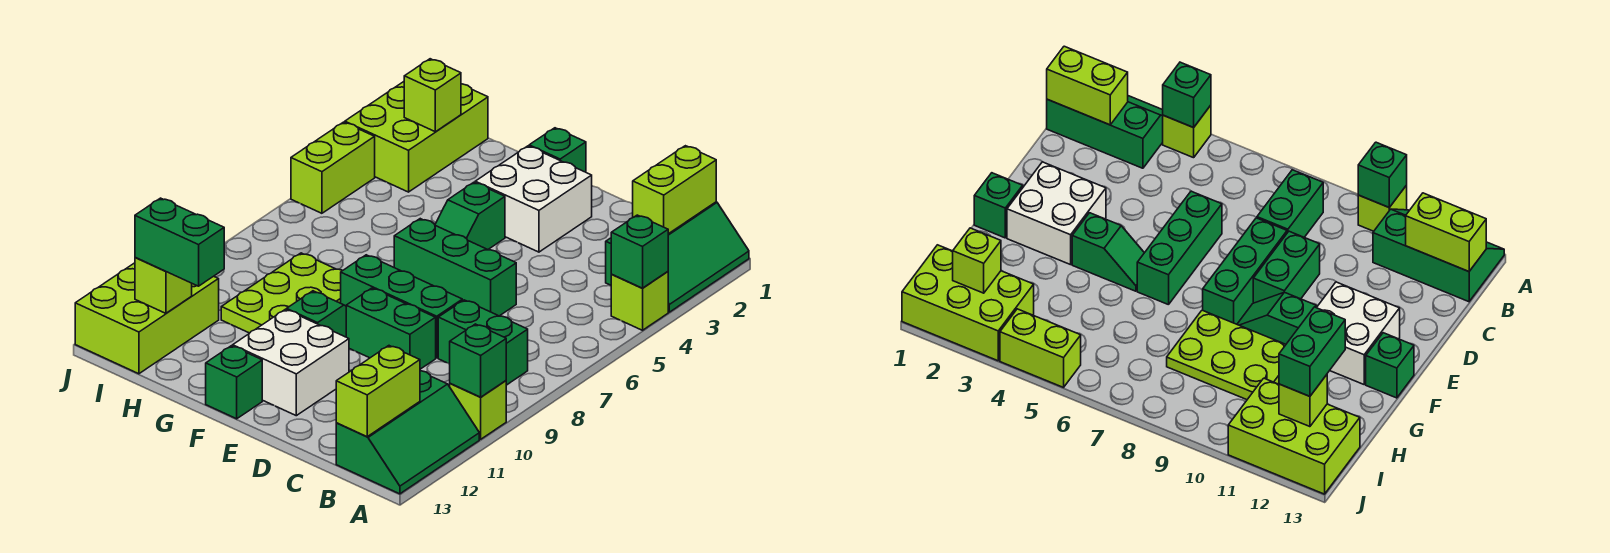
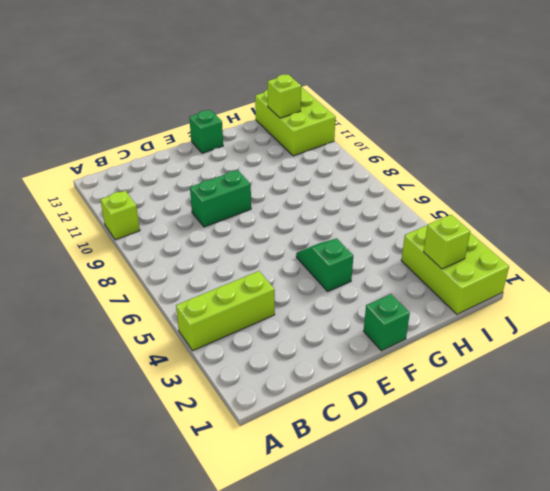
lime brick A4:C4 level 1 -> lime brick A4 level 1
none -> green slope A1:B3 level 1 top B
none -> green slope A11:B13 level 1 top B
none -> green brick B8:C8 level 1

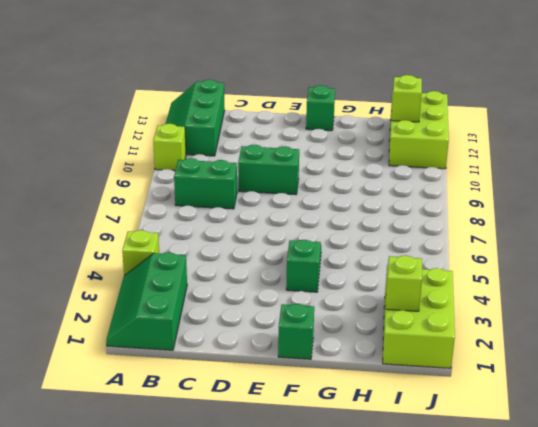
none -> green brick D6:F6 level 1
none -> green brick D8:F8 level 1
none -> white brick E2:F3 level 1

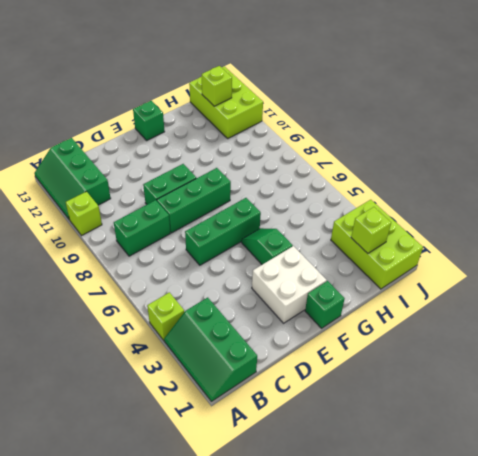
none -> white brick E11:F12 level 1
none -> green slope F9:F10 level 1 top 10
none -> lime plate G8:H10 level 1

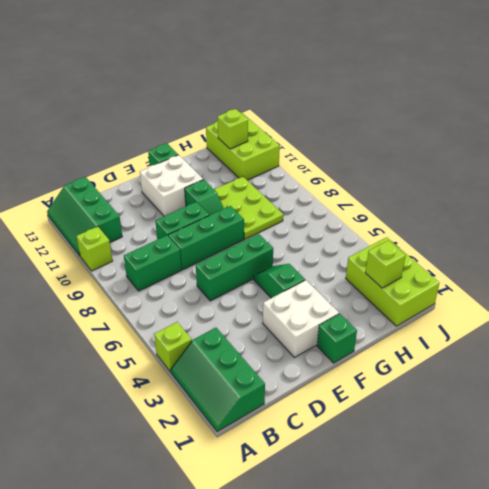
none -> lime brick J4:J5 level 1
none -> green brick A4 level 2
none -> green brick A10 level 2

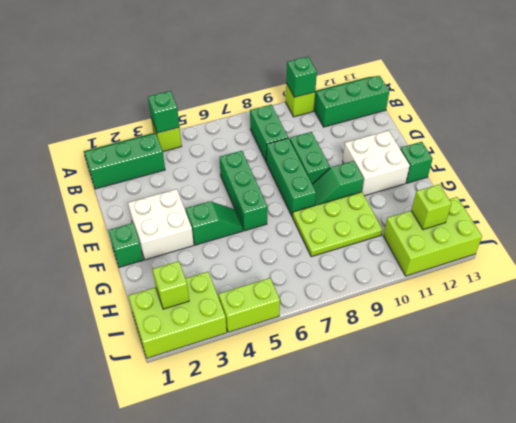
none -> lime brick B1:B2 level 2
none -> lime brick B12:B13 level 2
none -> green brick H12:I12 level 3

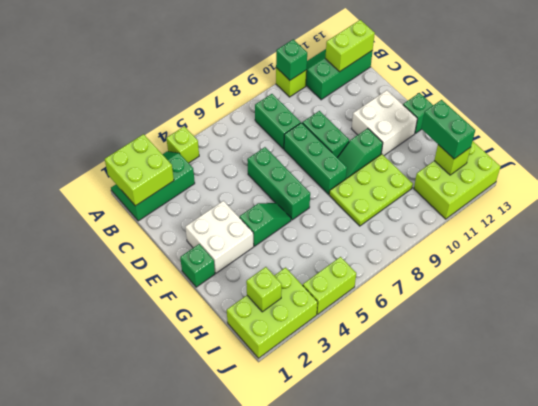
lime brick A1:B2 level 2 -> lime brick B1:B2 level 2
none -> green brick A4 level 2

